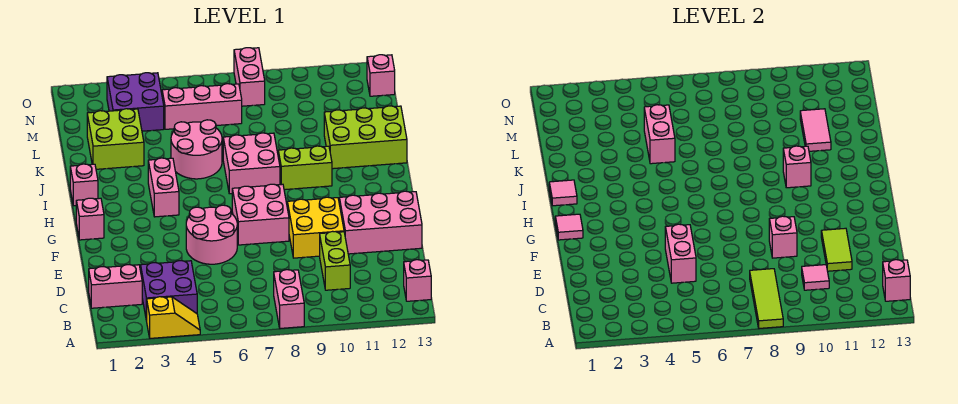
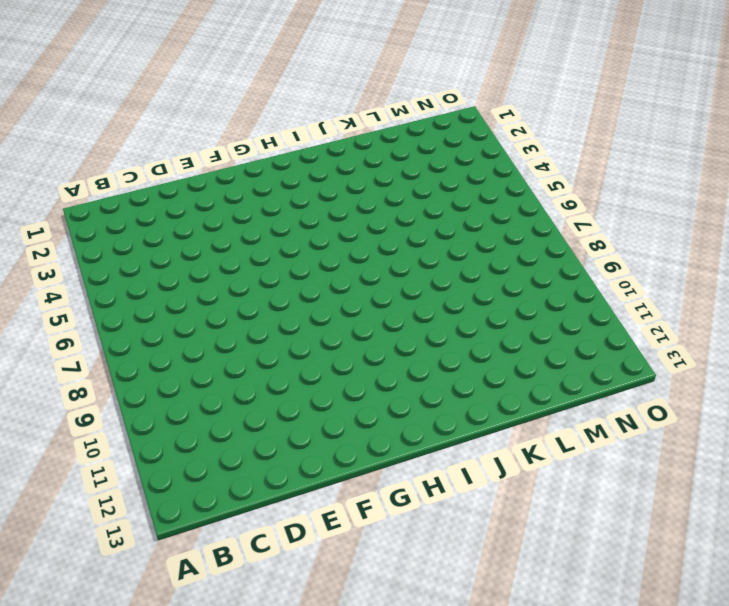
none -> yellow slope A3:A4 level 1 top 3
none -> pink brick A8:B8 level 1
none -> purple brick B3:C4 level 1
none -> pink brick B13 level 1

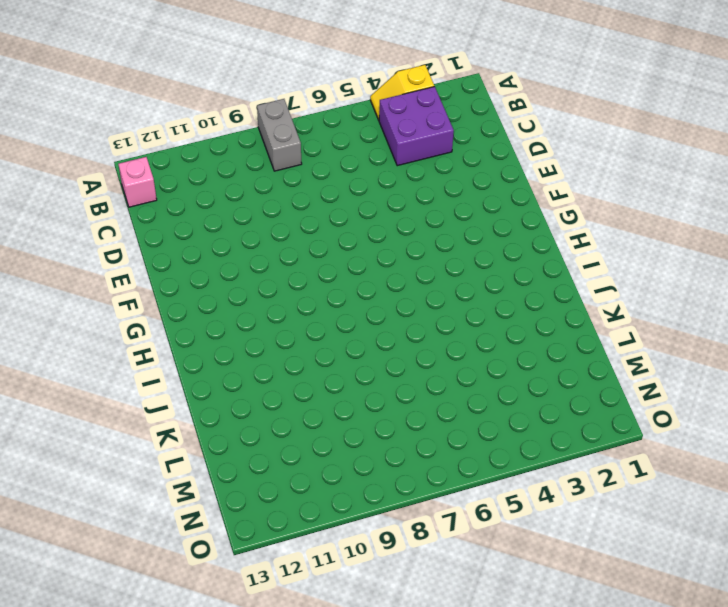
grey brick A8:B8 level 1 -> pink brick A8:B8 level 1
none -> pink brick C1:C2 level 1
none -> lime brick C10:D10 level 1
none -> pink round brick E5:F6 level 1
none -> yellow brick E9:F10 level 1

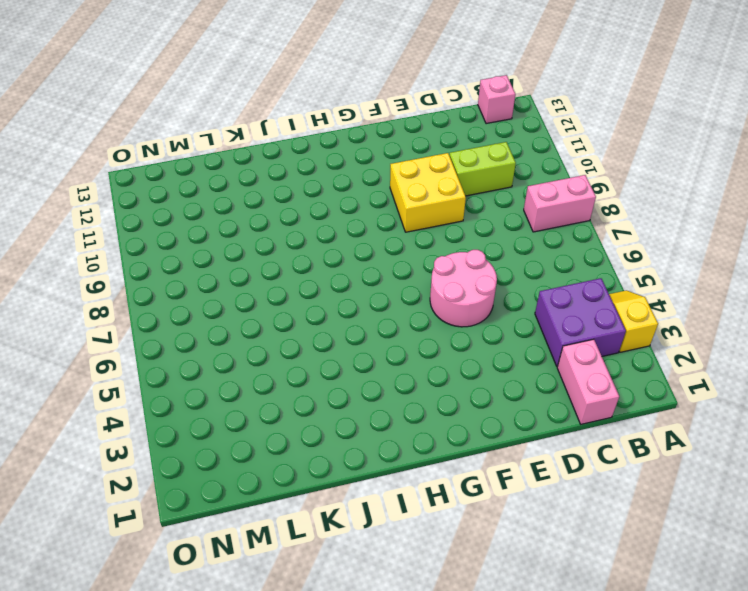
none -> pink brick E11:F13 level 1
none -> pink brick F7:G8 level 1
none -> pink brick G1 level 1
none -> pink brick H4:I4 level 1

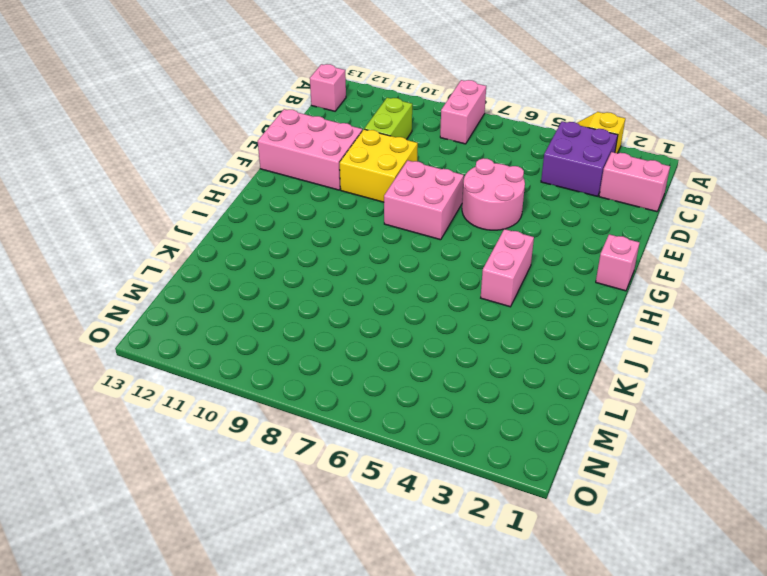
none -> pink brick I1 level 1
none -> pink brick I7:J8 level 1
none -> lime brick I9:I10 level 1
none -> pink round brick J5:K6 level 1

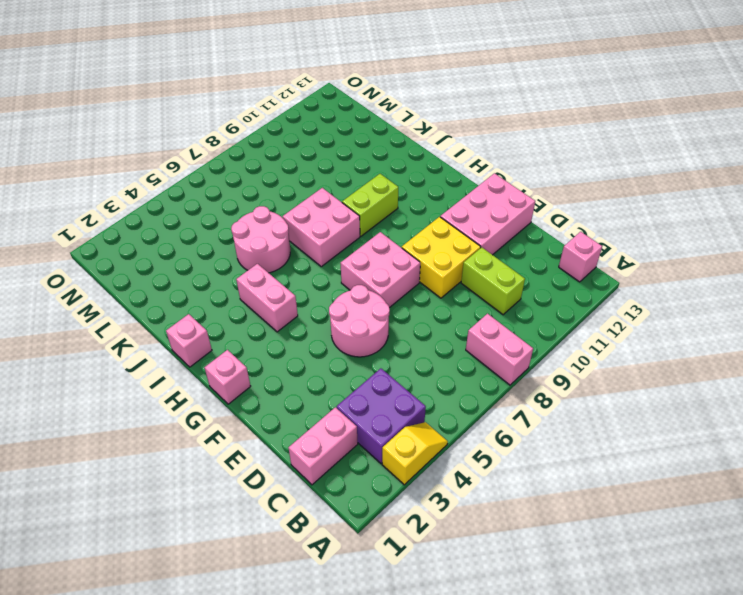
none -> lime brick J11:K13 level 1
none -> lime brick K2:L3 level 1
none -> purple brick M3:N4 level 1
none -> pink brick M5:M7 level 1

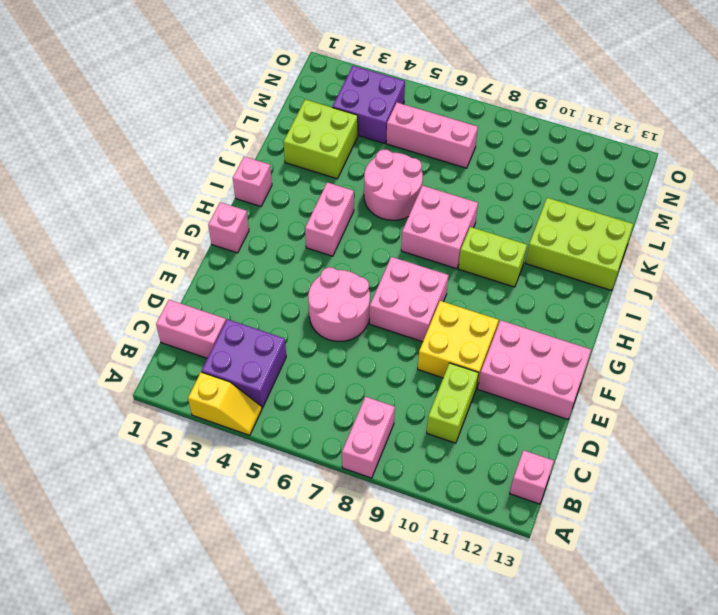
none -> pink brick N8:O8 level 1
none -> pink brick N13 level 1
none -> lime tile A8:C8 level 2
none -> pink brick B13 level 2

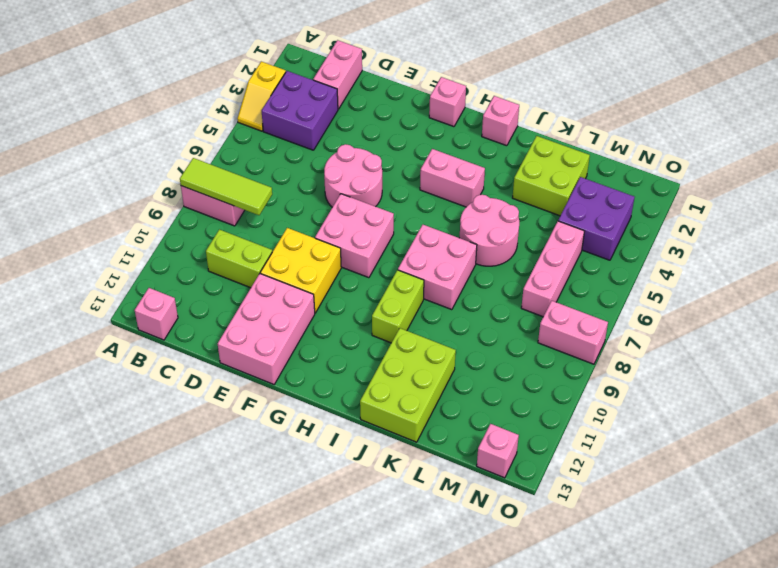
none -> pink brick B13 level 2
none -> pink tile C10 level 2
none -> pink brick D5:E5 level 2
none -> lime tile D11:E11 level 2

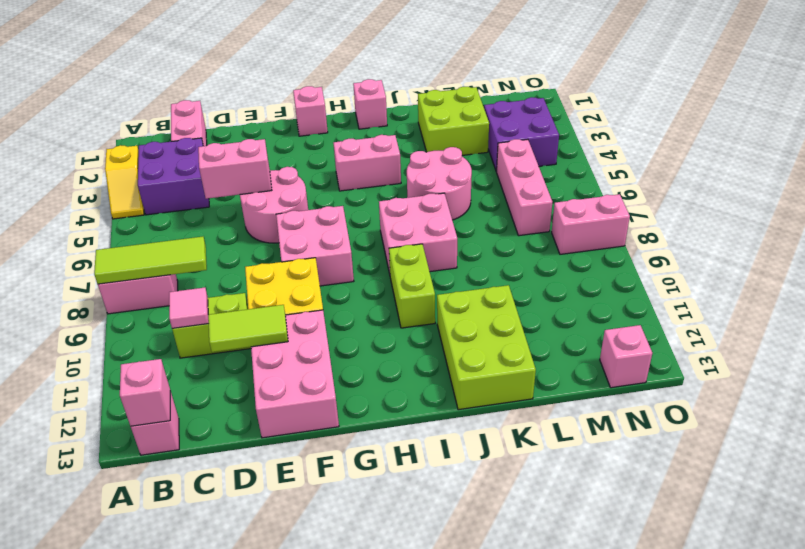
none -> pink brick E9 level 2
none -> pink tile G1 level 2
none -> pink tile I1 level 2
none -> pink brick I10 level 2

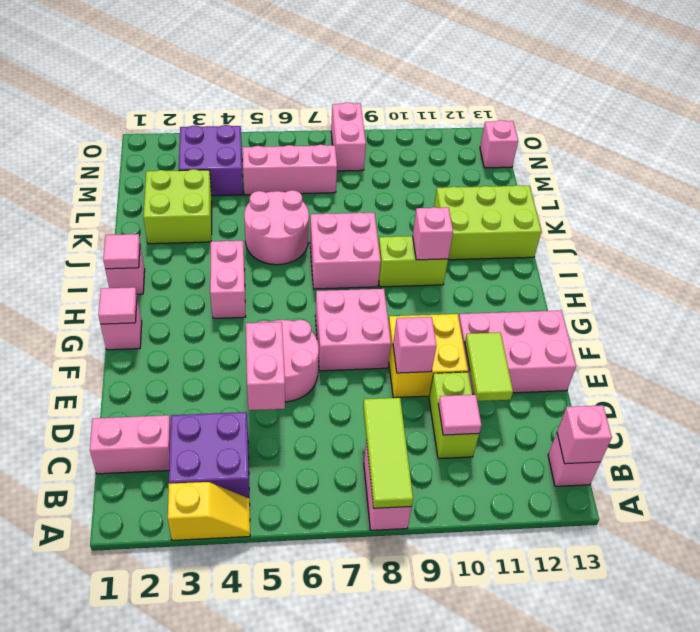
none -> pink brick K5:L5 level 2
none -> pink tile K11:L11 level 2

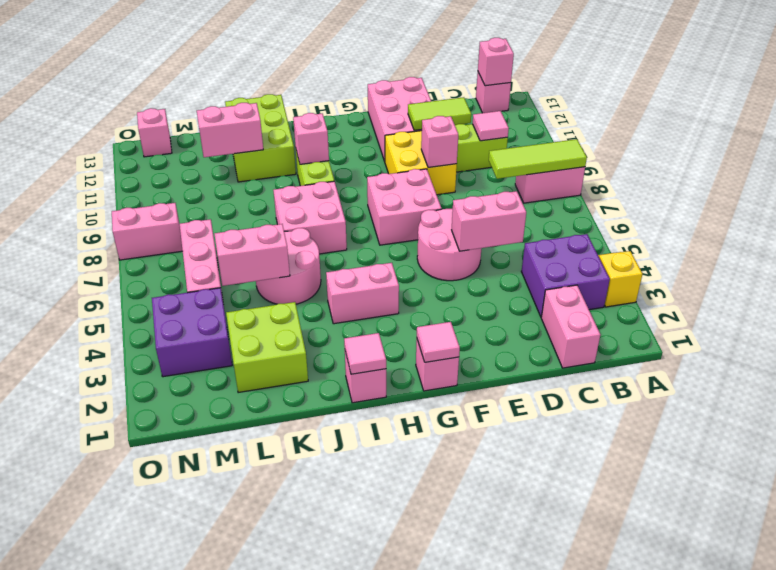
pink brick K11:L11 level 2 -> pink tile K11:L11 level 2

